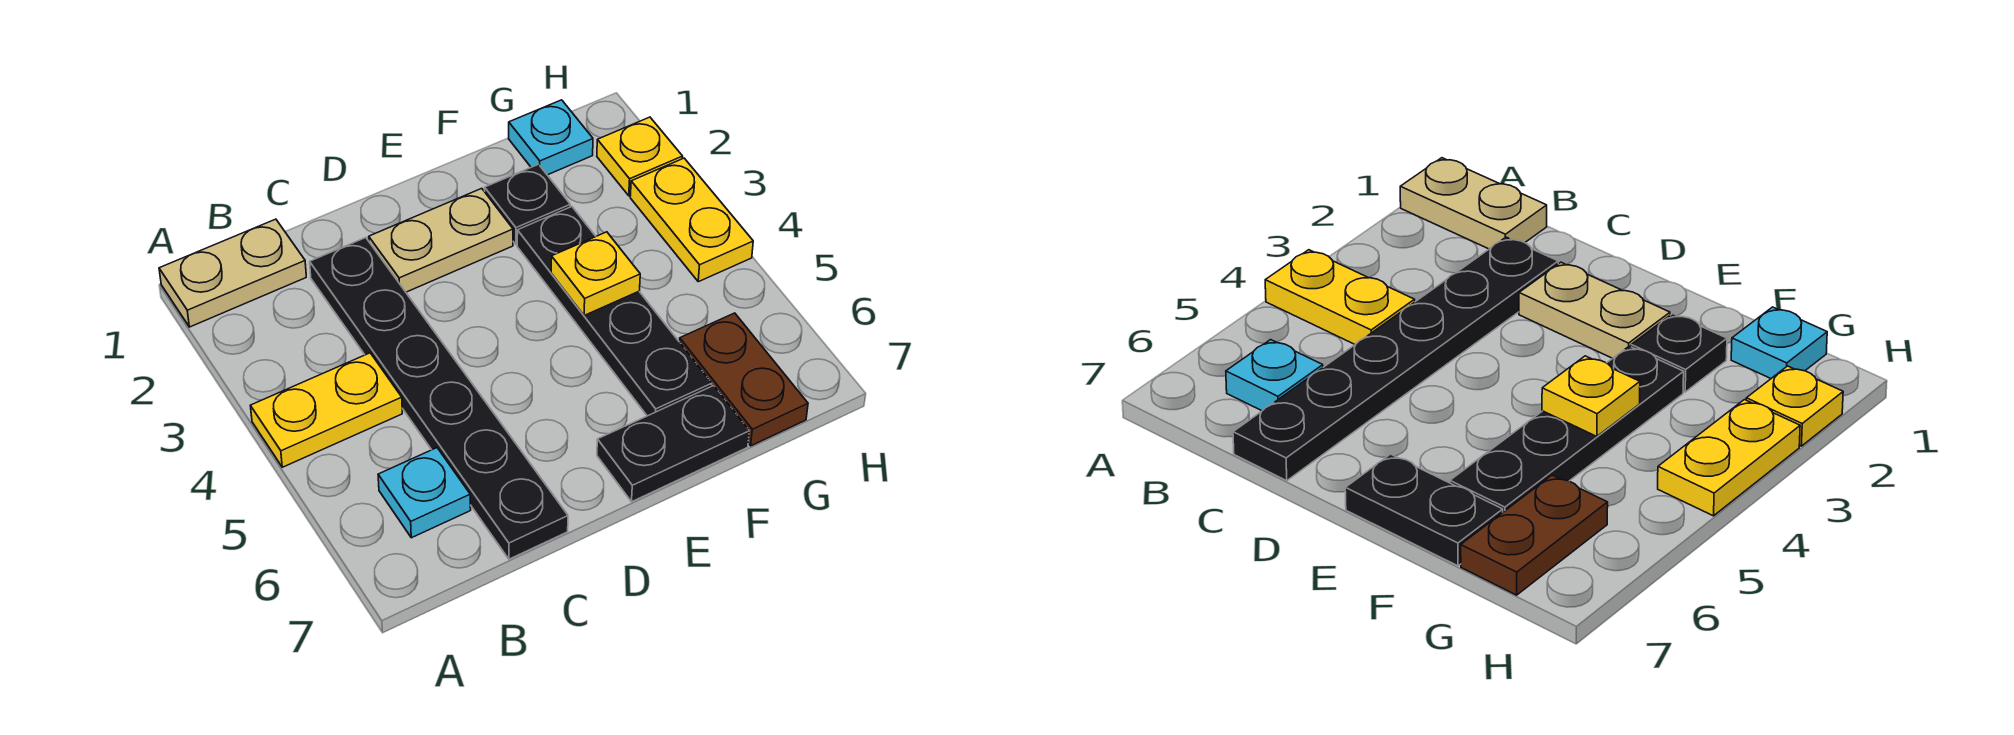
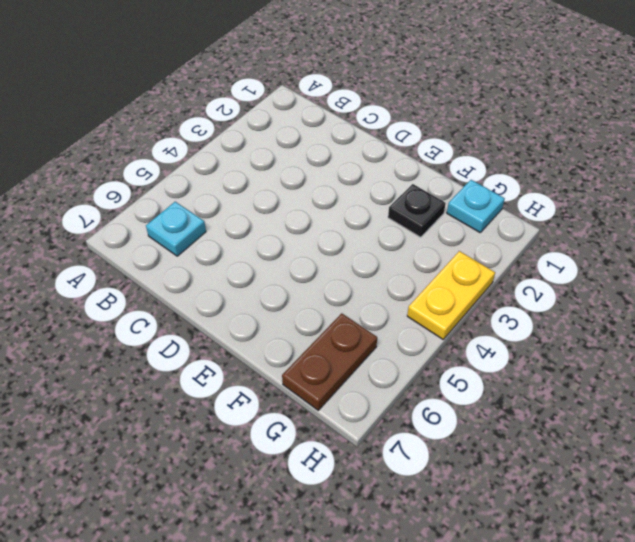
none -> tan plate A1:B1 level 1
none -> yellow plate A4:B4 level 1
none -> black plate C2:C7 level 1

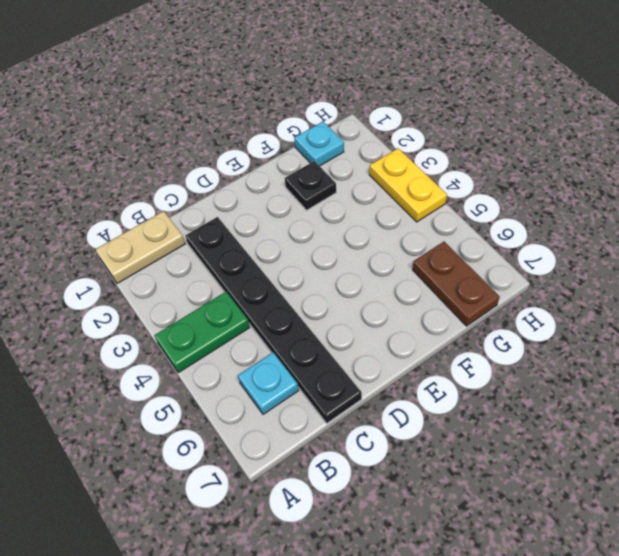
green plate A4:B4 level 1 -> yellow plate A4:B4 level 1
none -> tan plate D2:E2 level 1
none -> black plate E7:F7 level 1
none -> black plate F3:F6 level 1

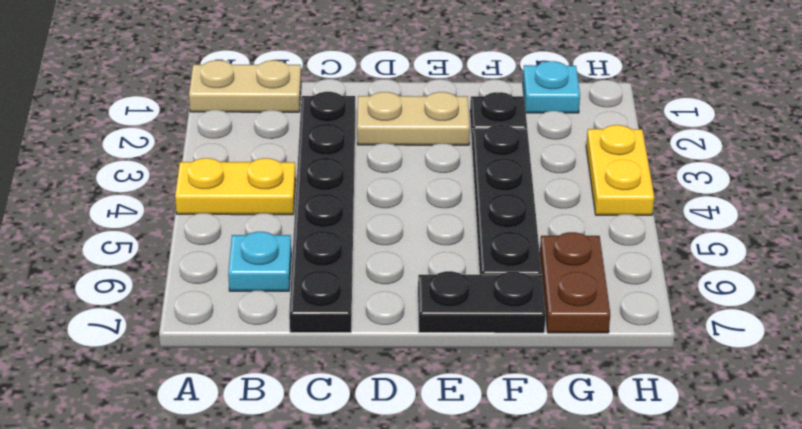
none -> yellow plate H2 level 1
none -> yellow plate F4 level 2

